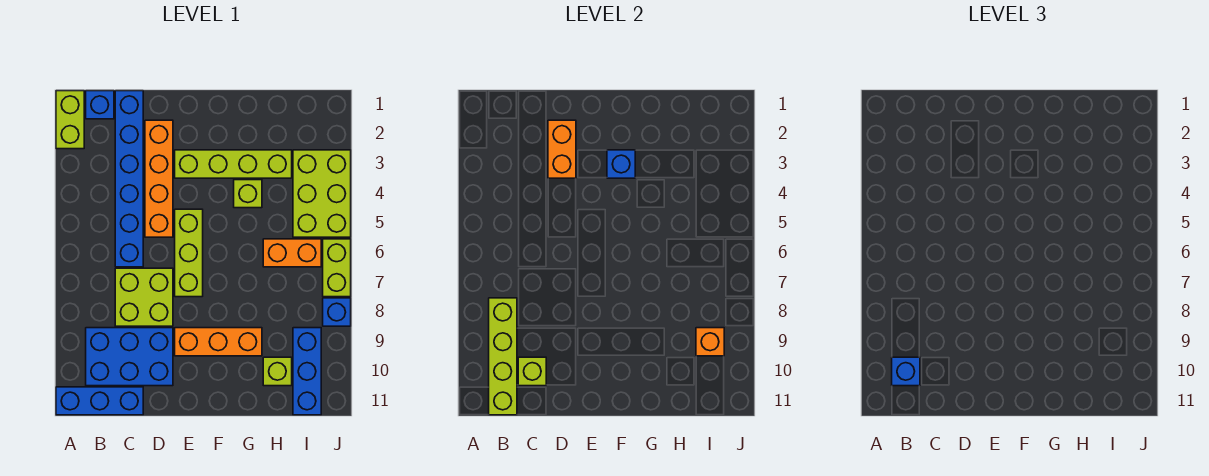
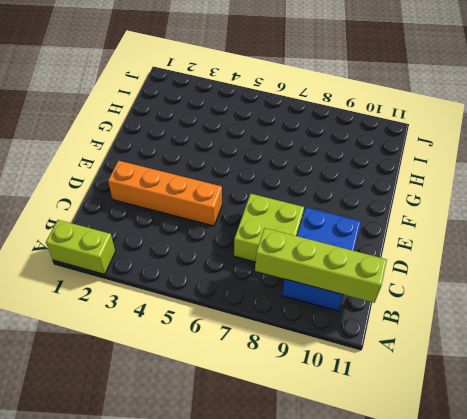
none -> blue brick A11:C11 level 1
none -> blue brick B1 level 1
none -> blue brick C1:C6 level 1

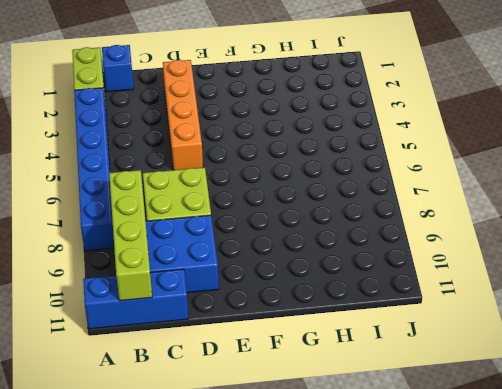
blue brick A3:A8 level 1 -> blue brick C1:C6 level 1
none -> lime brick E3:H3 level 1
none -> lime brick E5:E7 level 1
none -> orange brick E9:G9 level 1

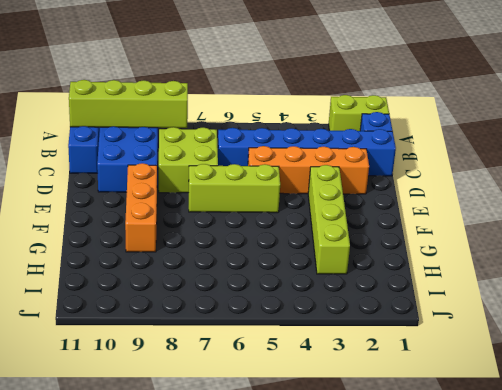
none -> lime brick G4 level 1
none -> orange brick H6:I6 level 1
none -> lime brick H10 level 1

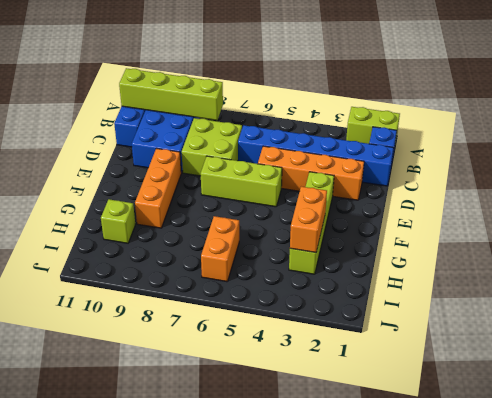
orange brick G3:H3 level 2 -> orange brick D2:D3 level 2
none -> lime brick G4 level 1
none -> lime brick I3:J5 level 1
none -> blue brick I9:I11 level 1

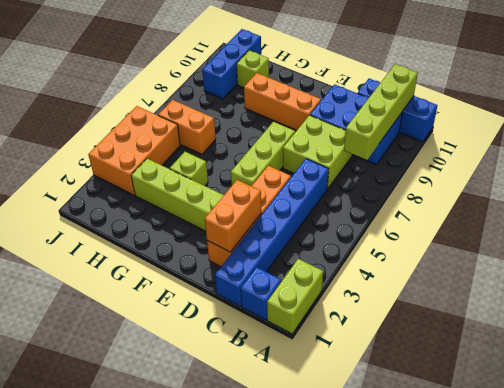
orange brick I3:J5 level 1 -> lime brick I3:J5 level 1
none -> lime brick J6:J7 level 1
none -> blue brick J8 level 1
none -> lime brick C10 level 2

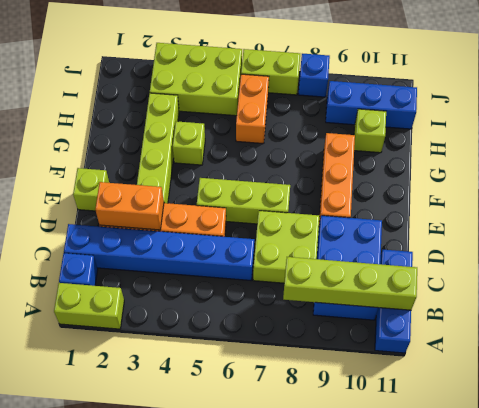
lime brick E1 level 1 -> lime brick C10 level 2
none -> blue brick F3 level 2
none -> orange brick I9 level 2
none -> blue brick B10 level 3

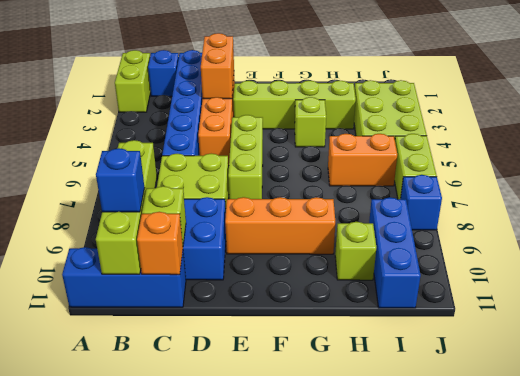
orange brick C11 level 2 -> orange brick I9 level 2
none -> blue brick F3 level 2

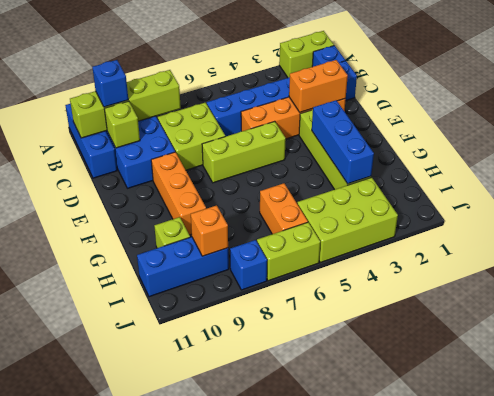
blue brick F3:H3 level 2 -> blue brick F3 level 2
none -> lime brick G4 level 1

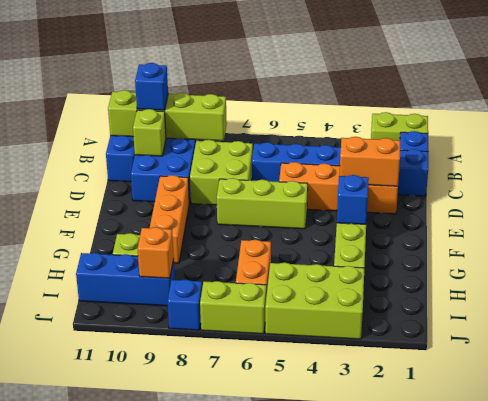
none -> lime brick G4 level 1

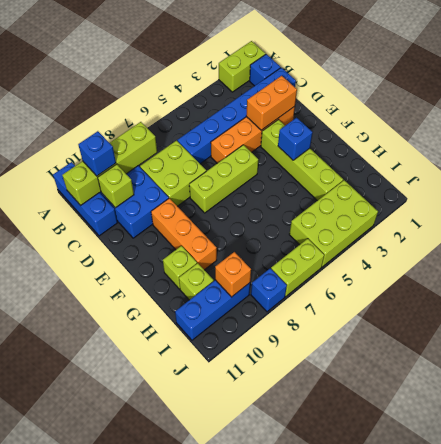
lime brick G10 level 1 -> lime brick G4 level 1
none -> orange brick H6:I6 level 1

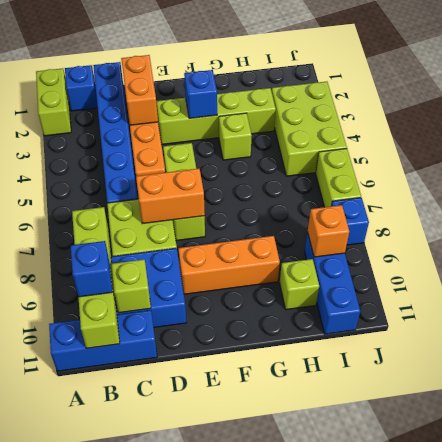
orange brick D7:E7 level 2 -> orange brick H6:I6 level 1

